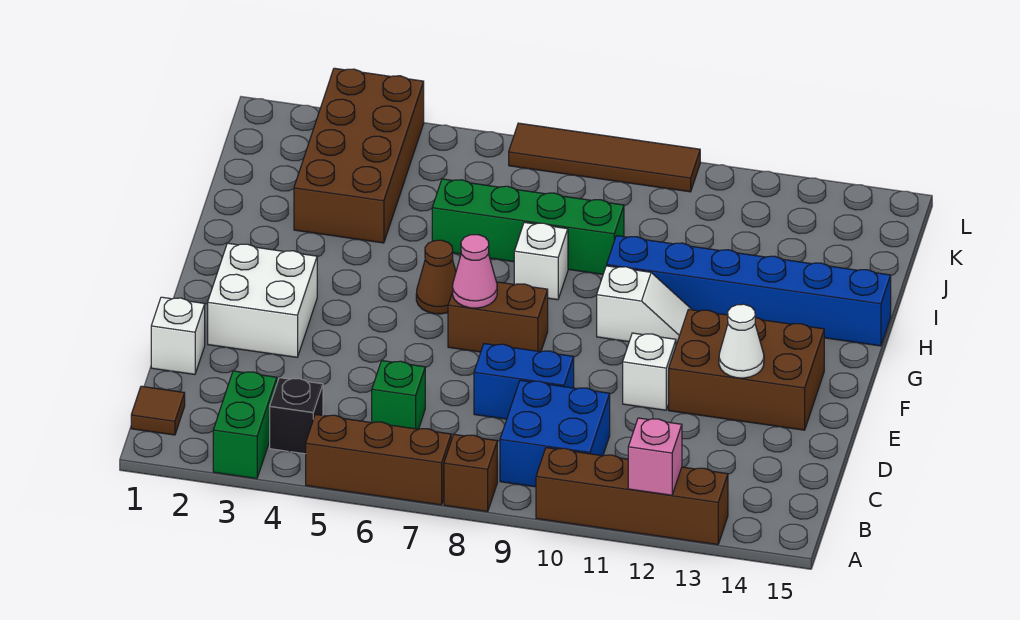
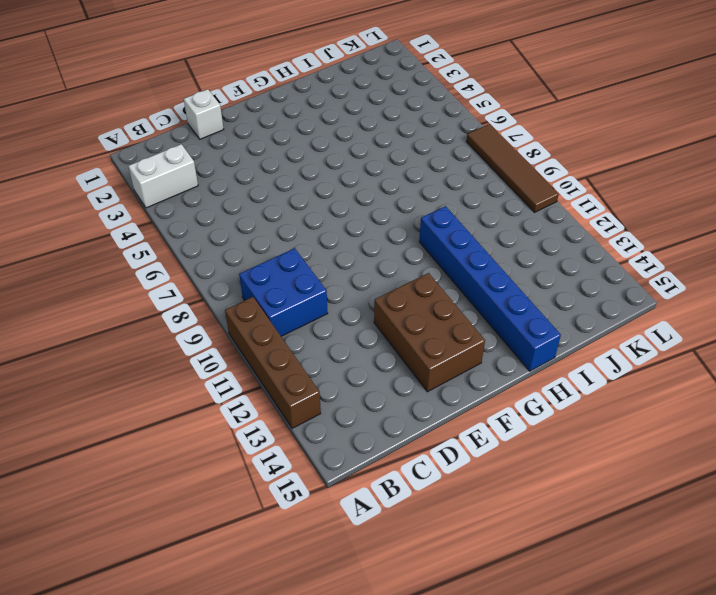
white brick A3:B3 level 1 -> green brick A3:B3 level 1
none -> brown brick A5:A7 level 1
none -> brown brick A8 level 1
none -> brown tile B1 level 1

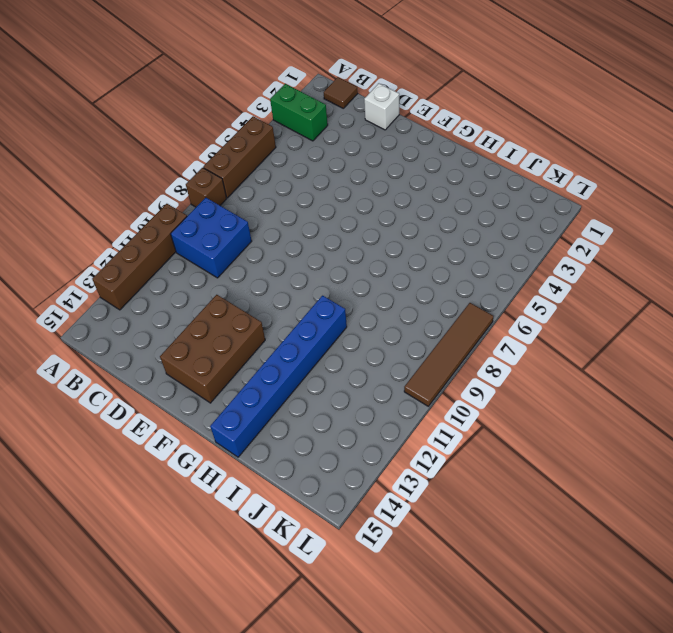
none -> black brick B4 level 1
none -> green brick C6 level 1
none -> blue brick D8:D9 level 1

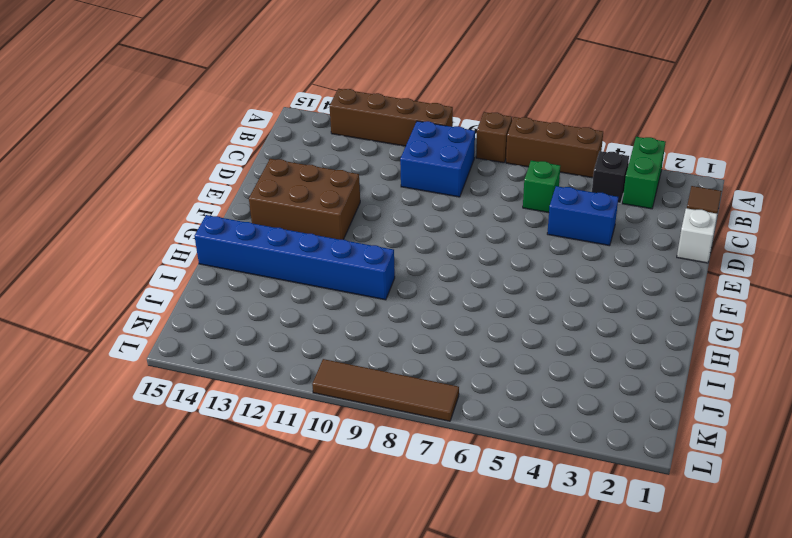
blue brick D4:D5 level 1 -> blue brick D8:D9 level 1
none -> white brick E2:F3 level 1
none -> white brick E11 level 1
none -> brown brick F7:F8 level 1

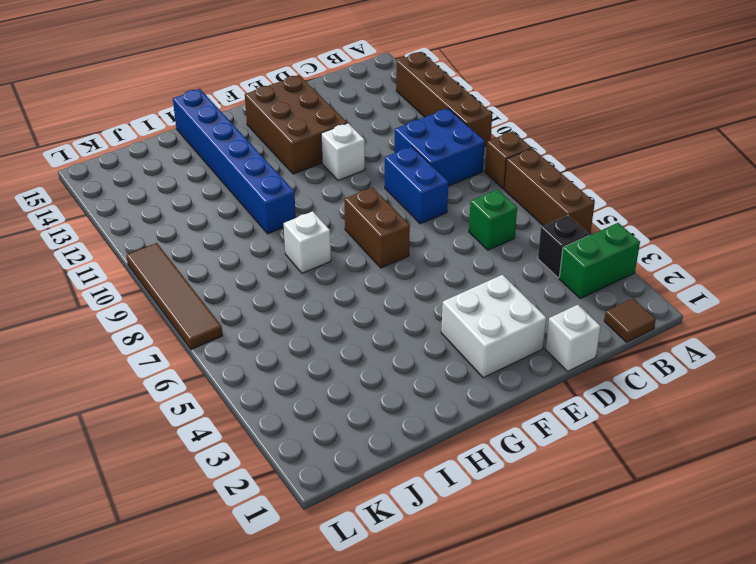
none -> brown cone G6 level 1
none -> white slope G10:G11 level 1 top 10
none -> brown brick I3:L4 level 1

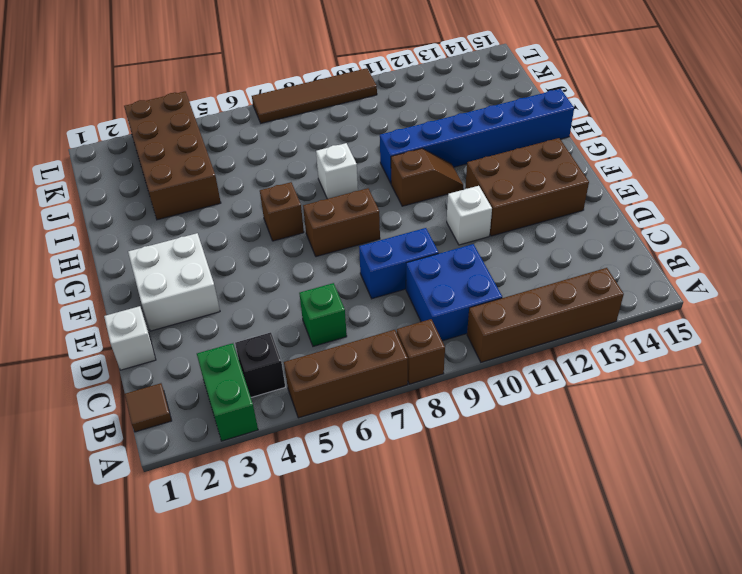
brown brick G6 level 1 -> brown cone G6 level 1
brown slope G10:G11 level 1 top 10 -> white slope G10:G11 level 1 top 10
none -> green brick I6:I9 level 1
none -> pink brick A12 level 2
none -> white cone E13 level 2

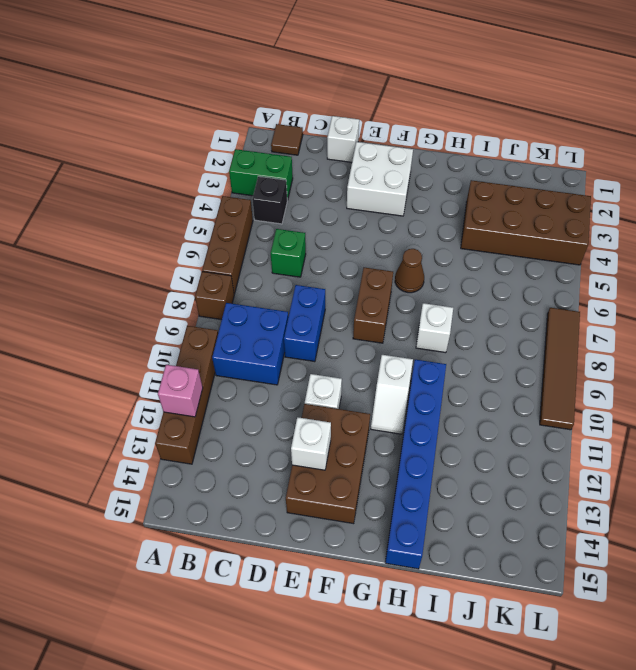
white brick E13 level 2 -> white cone E13 level 2
none -> green brick I6:I9 level 1
none -> pink cone F7 level 2

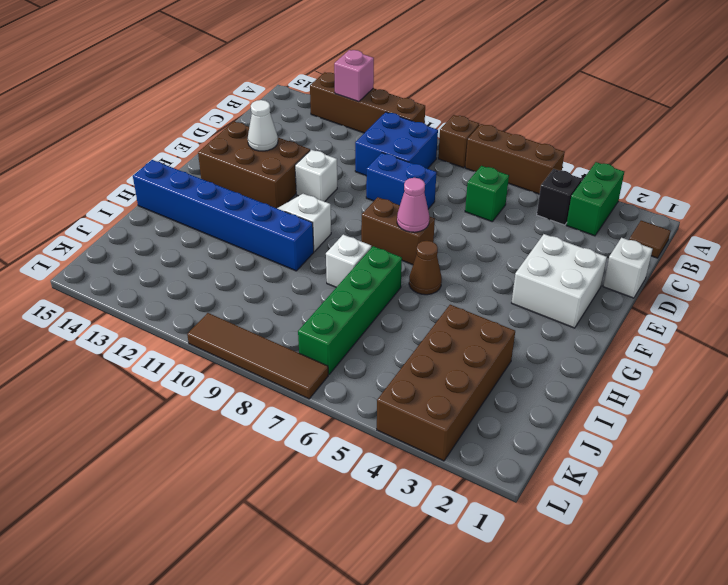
green brick H7:K7 level 1 -> green brick I6:I9 level 1

